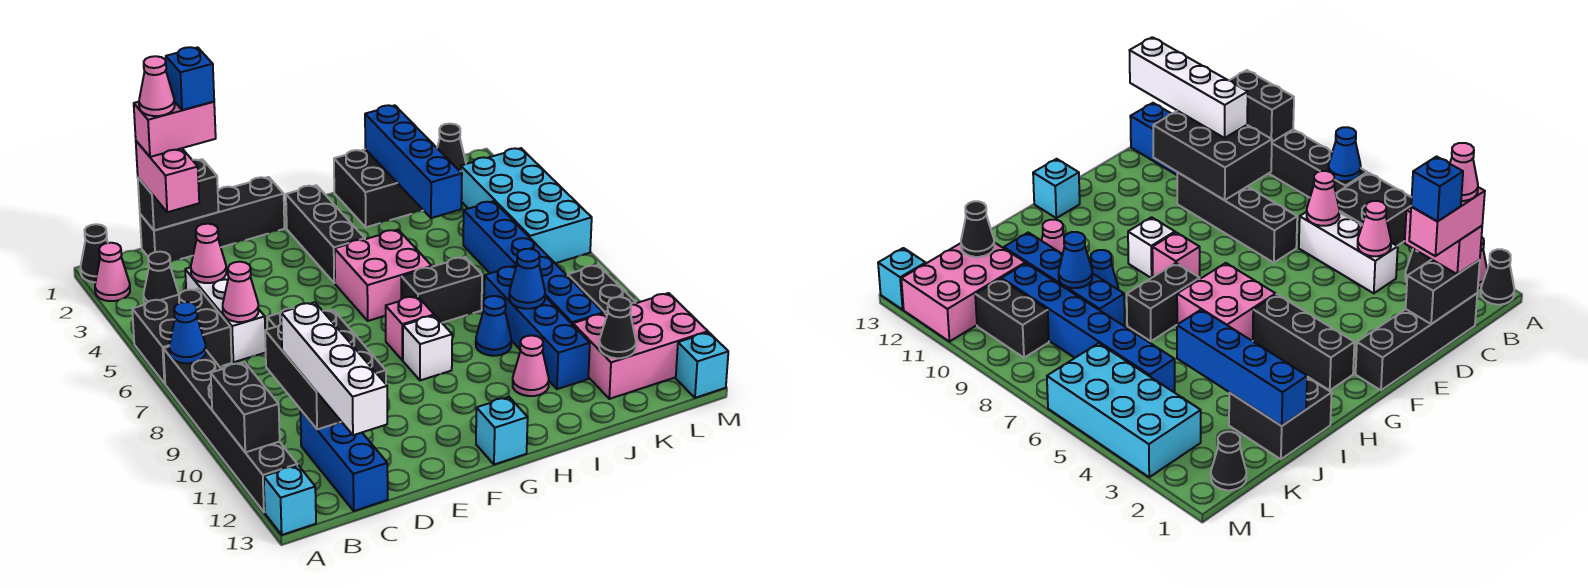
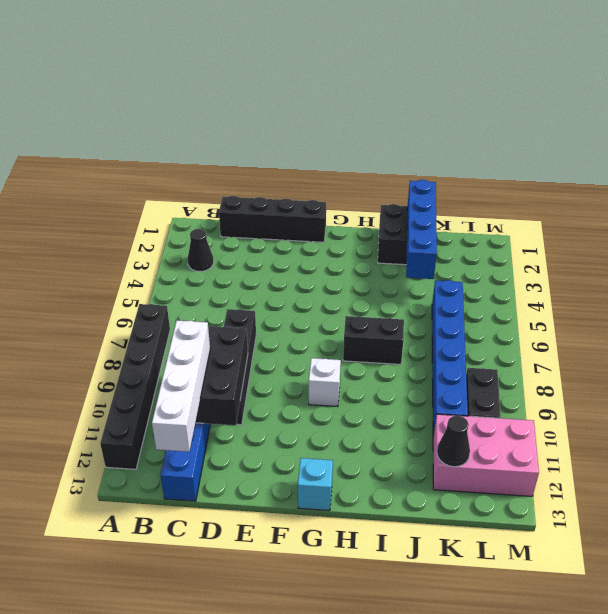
none -> black cone A1 level 1
none -> pink cone A2 level 1
none -> black brick A5:B6 level 1
none -> cyan brick A13 level 1

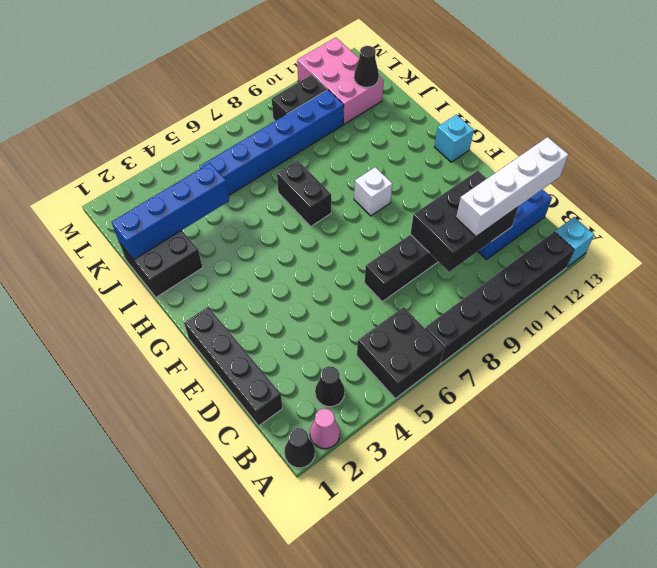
none -> white brick C4:C6 level 1
none -> black brick G2:G4 level 1
none -> pink brick G5:H6 level 1
none -> pink brick G8 level 1

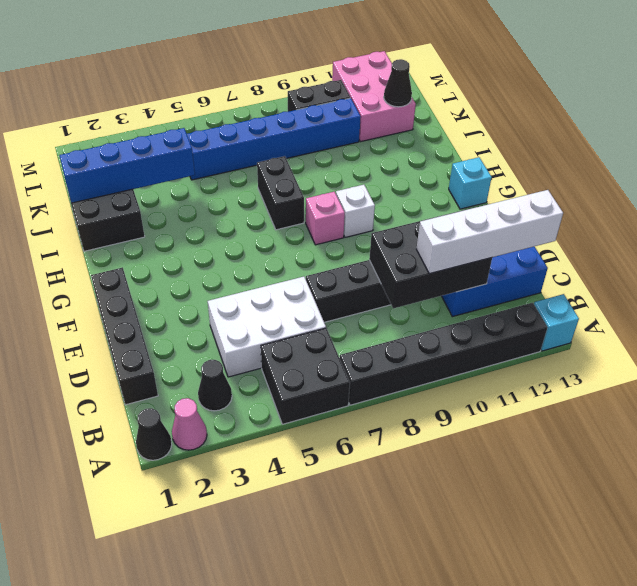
white brick C4:D6 level 1 -> white brick C4:C6 level 1
none -> black brick G2:G4 level 1
none -> pink brick G5:H6 level 1
none -> blue cone I9 level 1
none -> pink cone I11 level 1

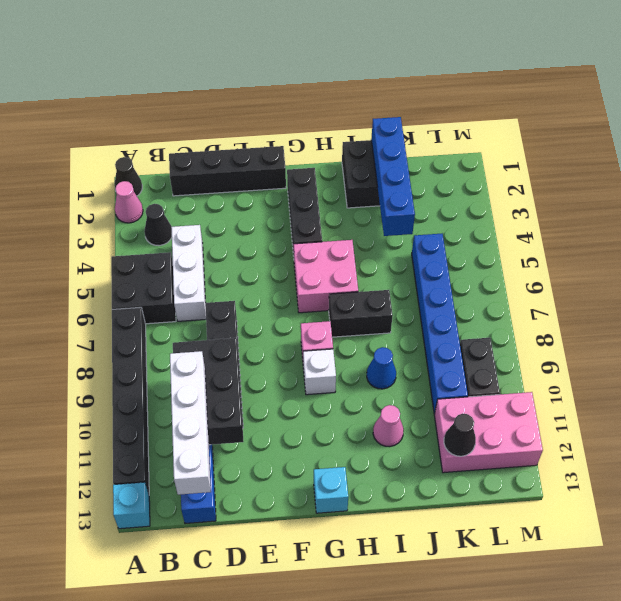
none -> blue brick J8:J11 level 1
none -> black cone L1 level 1
none -> cyan brick L3:M6 level 1
none -> cyan brick M13 level 1

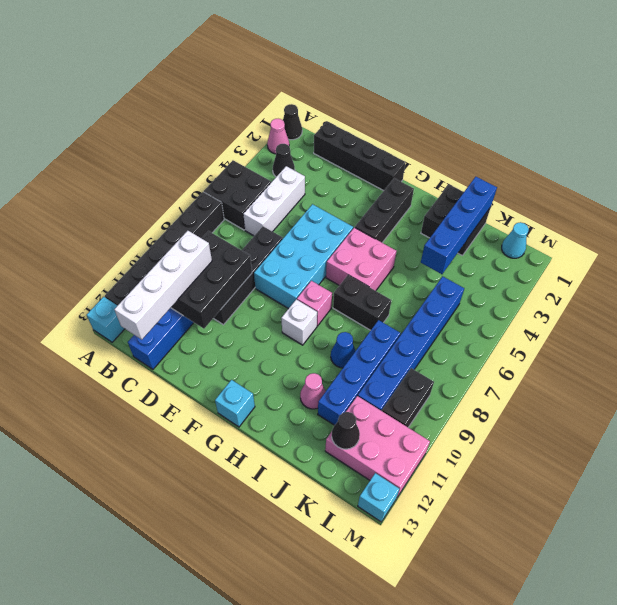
cyan brick E5:F8 level 1 -> cyan brick L3:M6 level 1
cyan cone L1 level 1 -> black cone L1 level 1
none -> blue cone A7 level 2
none -> black brick A10:A11 level 2
none -> black brick C1:D1 level 2
none -> pink cone C4 level 2

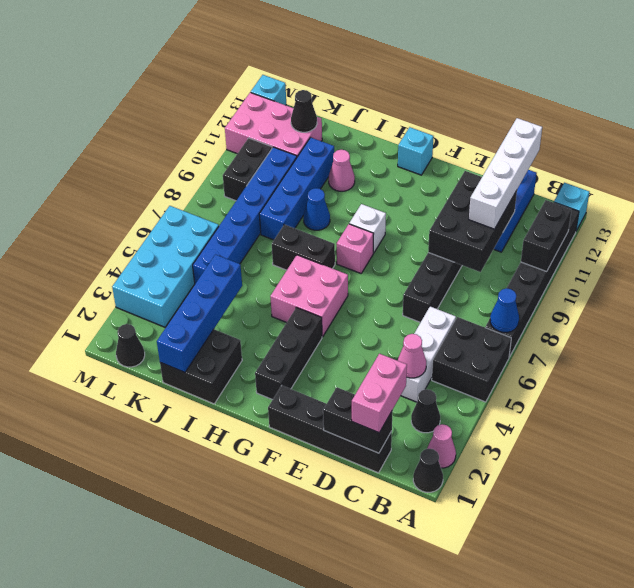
none -> pink cone C6 level 2
none -> blue cone J9 level 2
none -> pink brick C1:D1 level 4
none -> pink cone C1 level 5

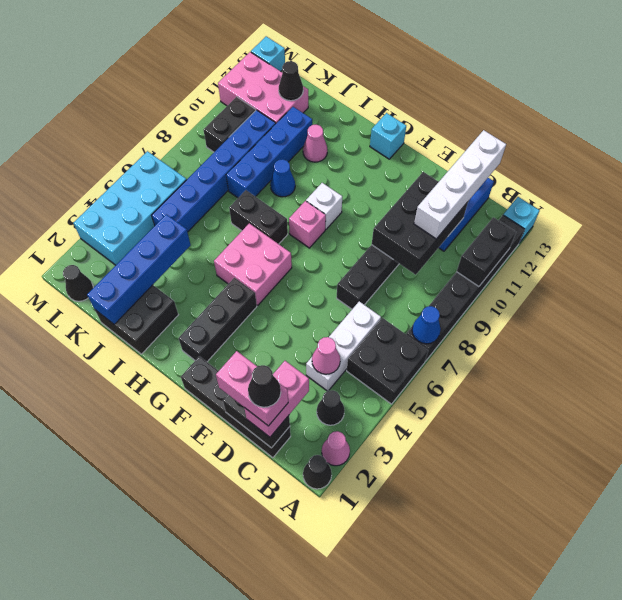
black cone C1 level 5 -> pink cone C1 level 5
none -> pink cone C6 level 2
none -> blue cone J9 level 2
none -> blue brick D1 level 5

